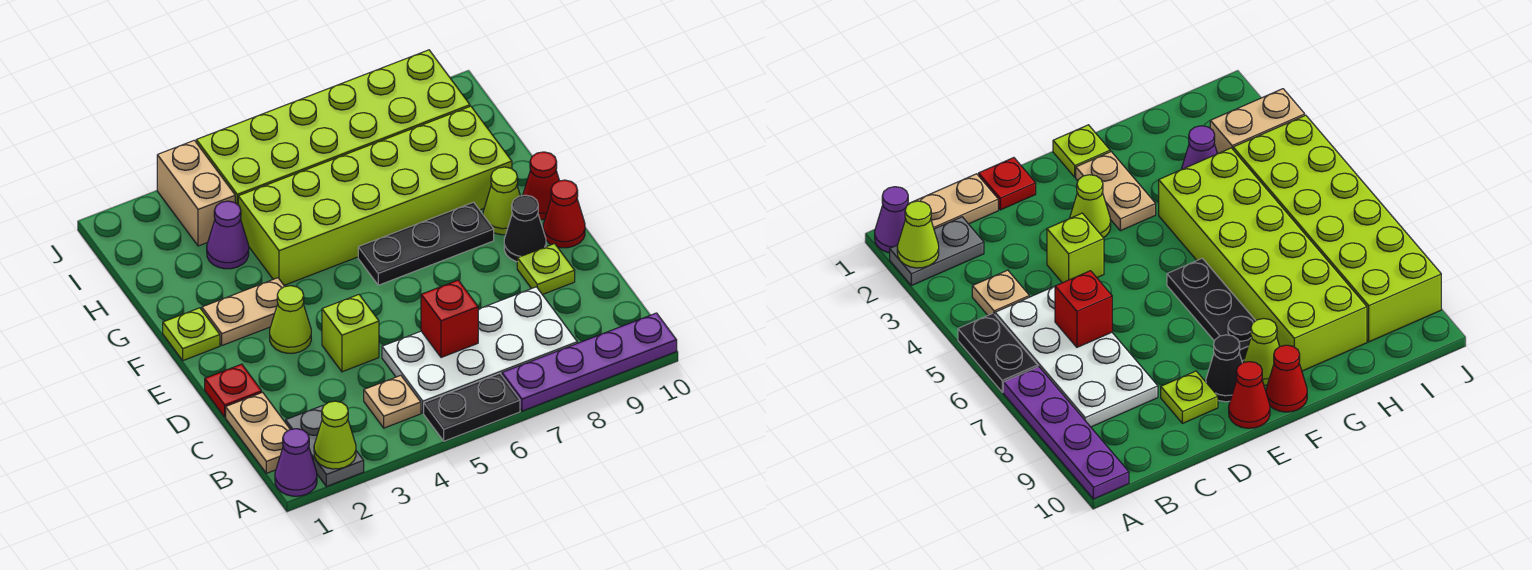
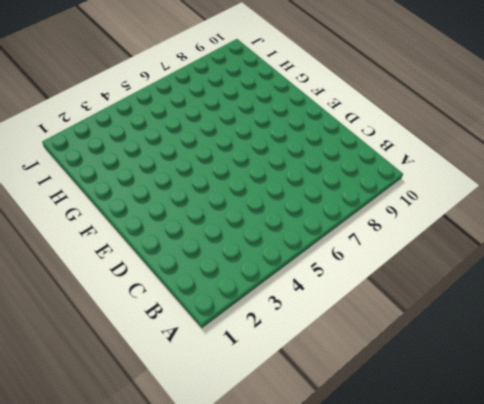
none -> purple cone A1 level 1
none -> grey plate A2:B2 level 1
none -> black plate A5:A6 level 1

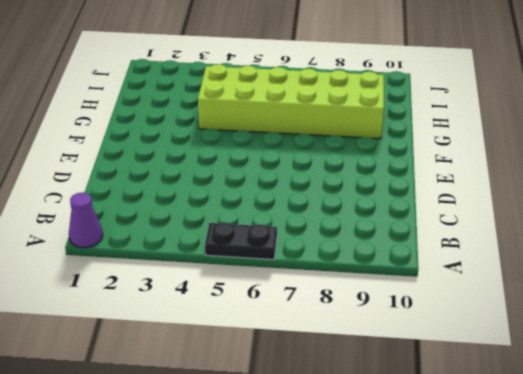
none -> grey plate A2:B2 level 1
none -> purple plate A7:A10 level 1
none -> tan plate B1:C1 level 1

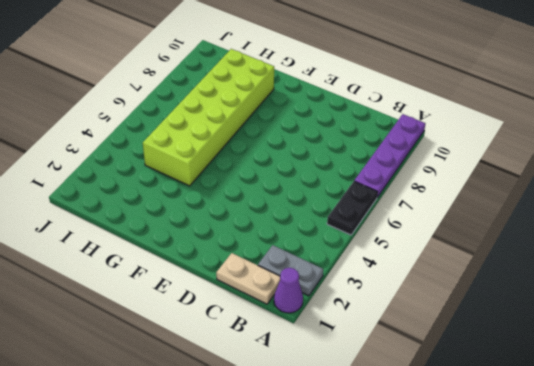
none -> tan plate B4 level 1
none -> white plate B5:C8 level 1
none -> red plate D1 level 1

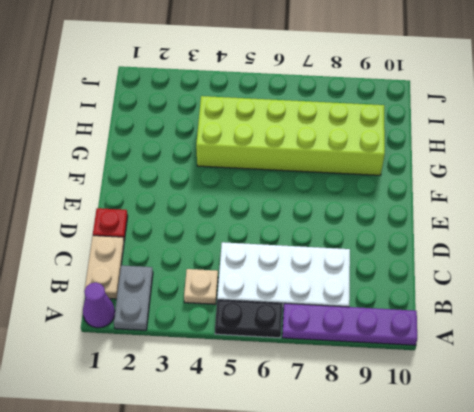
none -> lime brick D4 level 1
none -> lime plate D9 level 1
none -> lime cone E3 level 1

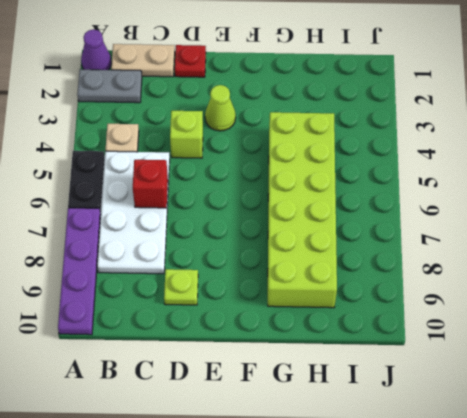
none -> black cone E9 level 1
none -> red cone E10 level 1
none -> lime plate F1 level 1

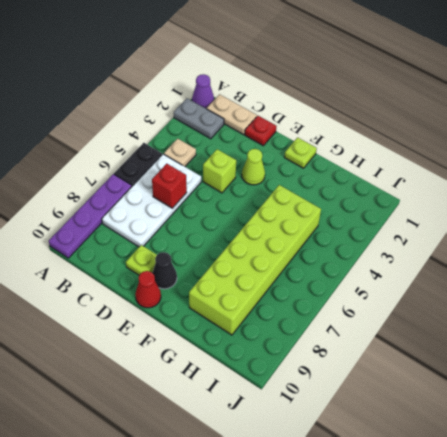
none -> tan plate F2:F3 level 1
none -> black plate F6:F8 level 1
none -> lime cone F9 level 1

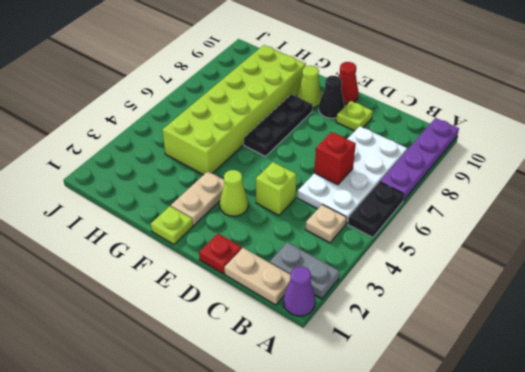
none -> red cone F10 level 1
none -> purple cone H3 level 1
none -> tan brick I3:J3 level 1

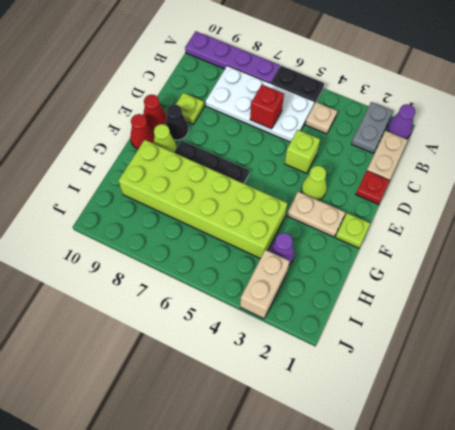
none -> lime brick I4:J9 level 1
none -> lime cone A2 level 2

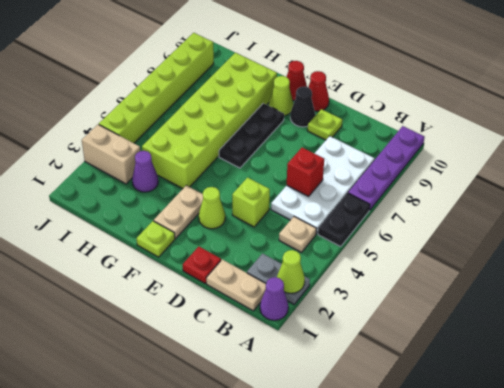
lime brick J4:J9 level 1 -> lime brick I4:J9 level 1

